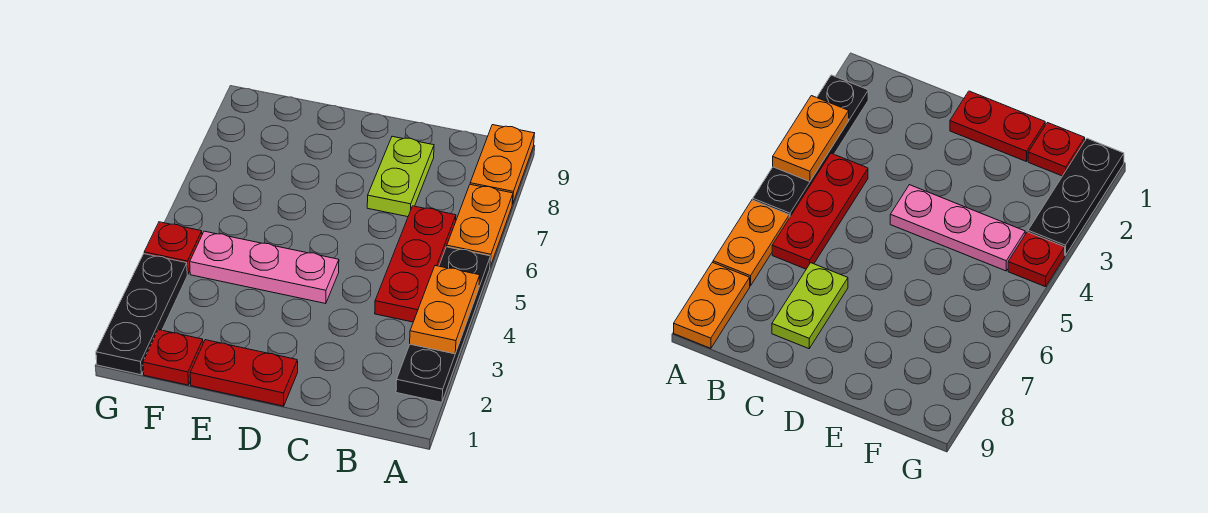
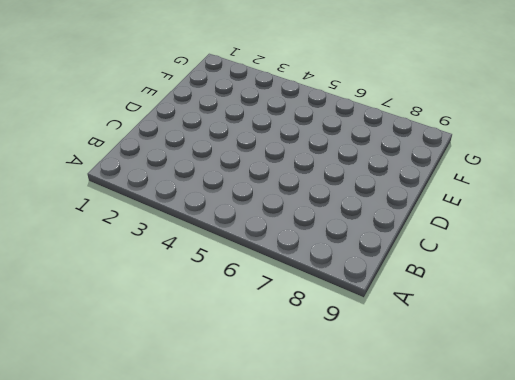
none -> black plate A2:A5 level 1
none -> orange plate A6:A7 level 1

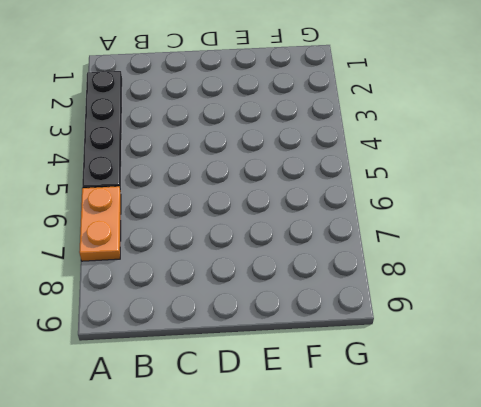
none -> orange plate A8:A9 level 1
none -> red plate B4:B6 level 1

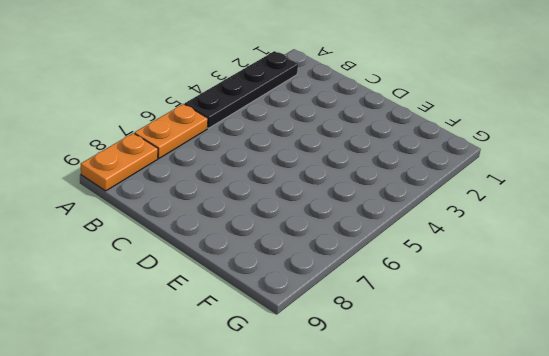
none -> red plate B4:B6 level 1
none -> lime plate C7:C8 level 1

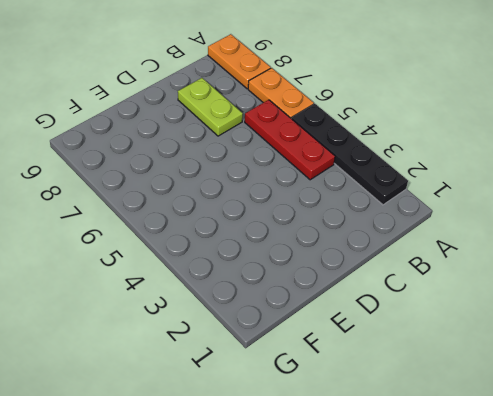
none -> red plate D1:E1 level 1
none -> pink plate D4:F4 level 1

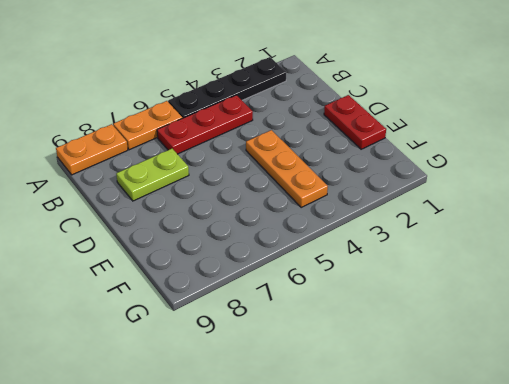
orange plate D4:F4 level 1 -> pink plate D4:F4 level 1
none -> red plate F1 level 1
none -> black plate G1:G3 level 1

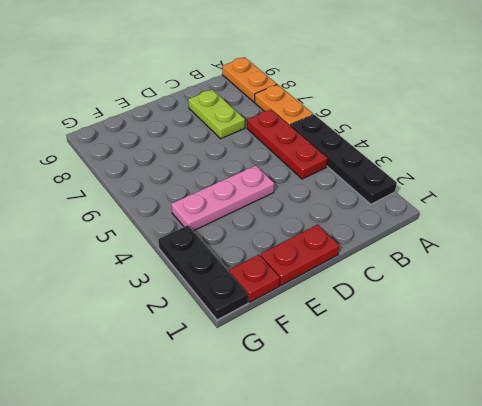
none -> red plate G4 level 1
none -> orange plate A3:A4 level 2

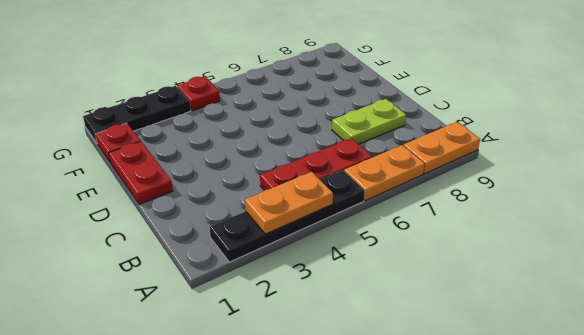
none -> pink plate D4:F4 level 1

